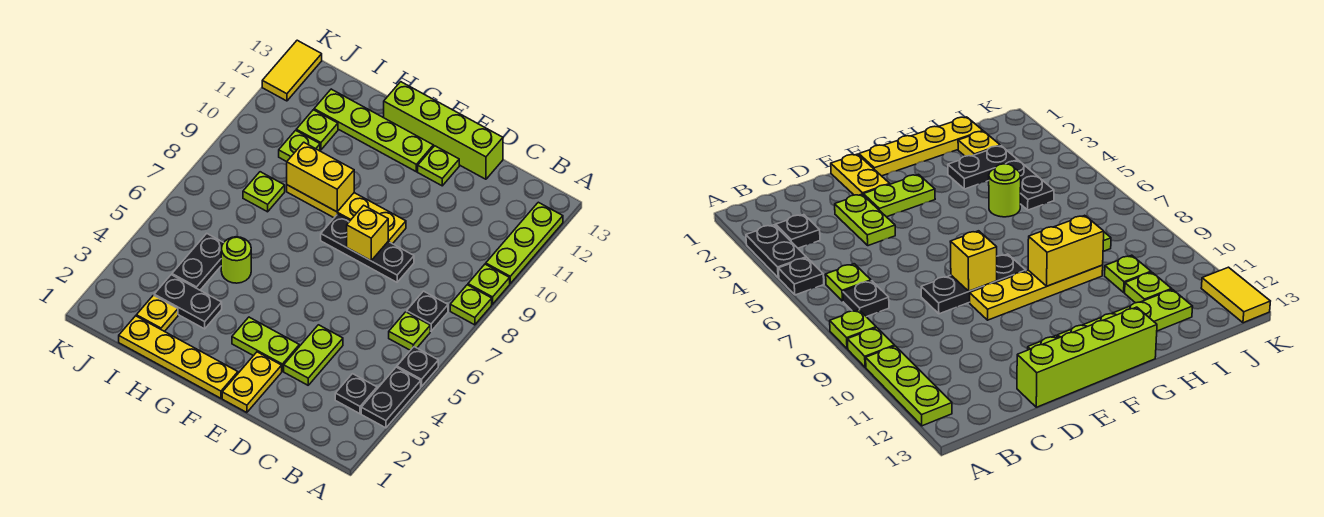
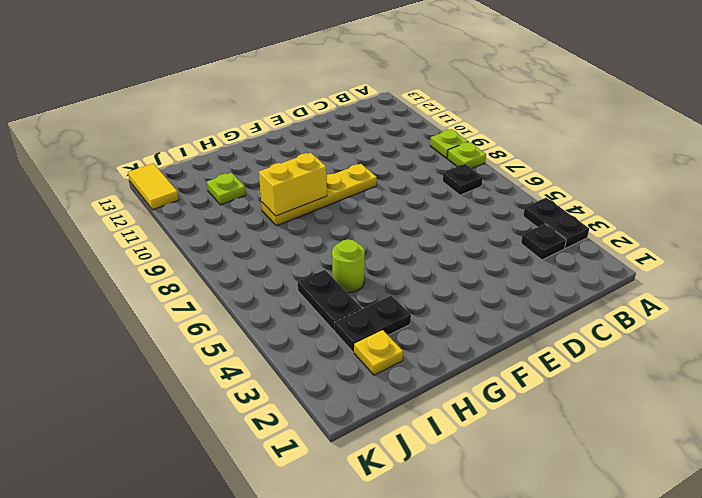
none -> black plate A5 level 1
none -> lime plate A10:A12 level 1
none -> lime plate B6 level 1

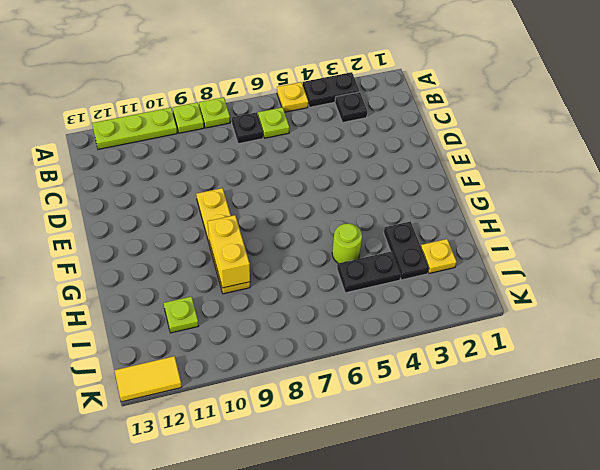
yellow plate A5 level 1 -> black plate A5 level 1
none -> lime plate D3:D4 level 1
none -> black plate D8:F8 level 1
none -> lime brick D13:G13 level 1

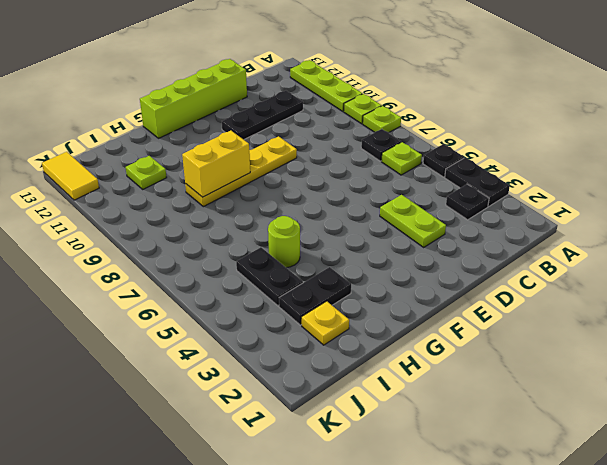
black plate C11:E11 level 1 -> black plate D8:F8 level 1
none -> yellow plate E1:E2 level 1
none -> lime plate E3:F3 level 1
none -> lime plate E12 level 1

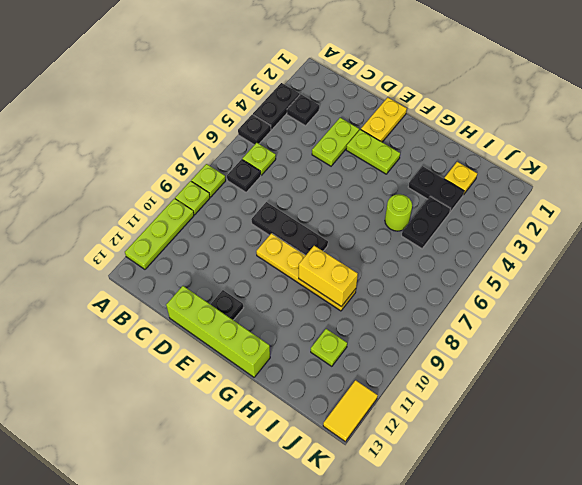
black plate E12 level 1 -> lime plate E12 level 1
none -> yellow plate F1:I1 level 1
none -> lime plate F12:I12 level 1
none -> lime plate I8 level 1

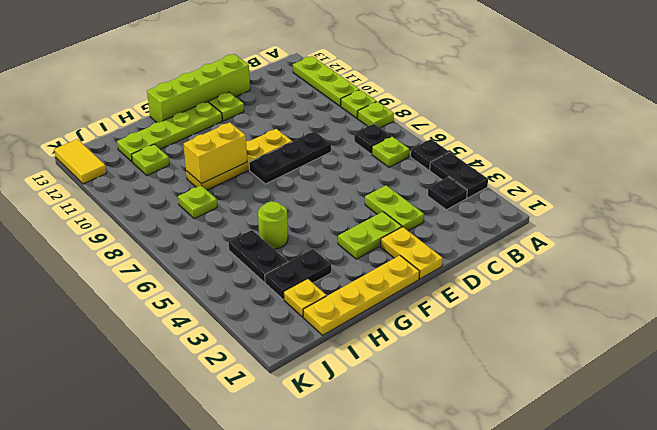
none -> lime plate I10 level 1
none -> yellow brick E8 level 2

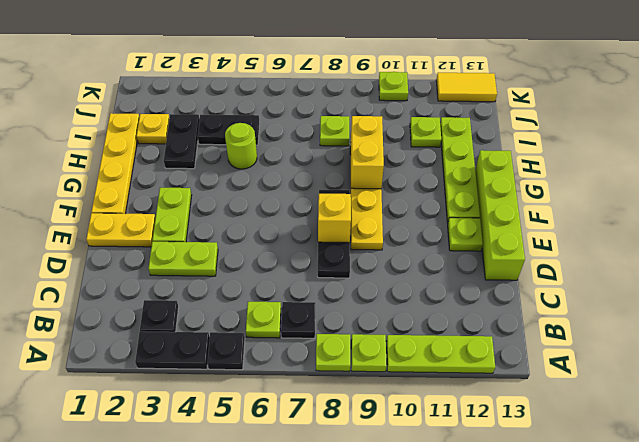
lime plate K10 level 1 -> lime plate I10 level 1

